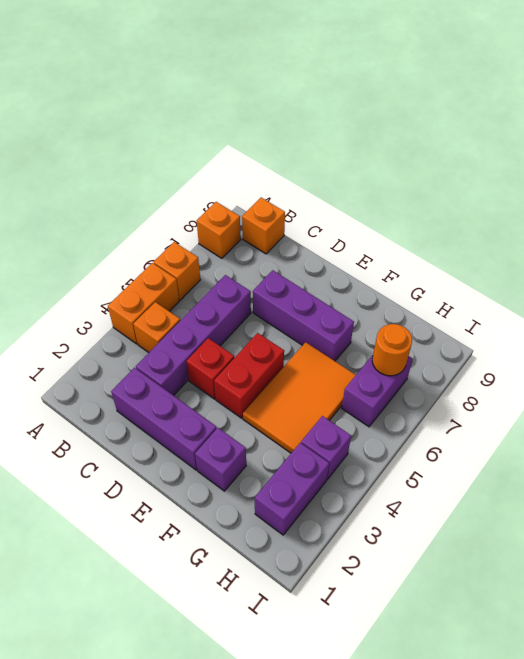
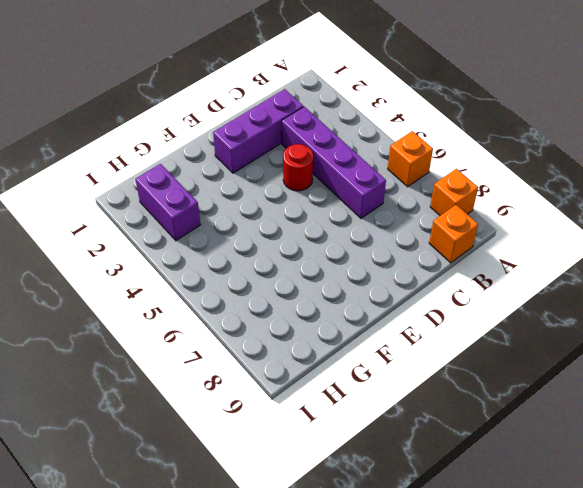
red round brick D4 level 1 -> red brick D4 level 1
none -> orange brick A4:A5 level 1
none -> orange brick B4 level 1
none -> purple brick D7:F7 level 1

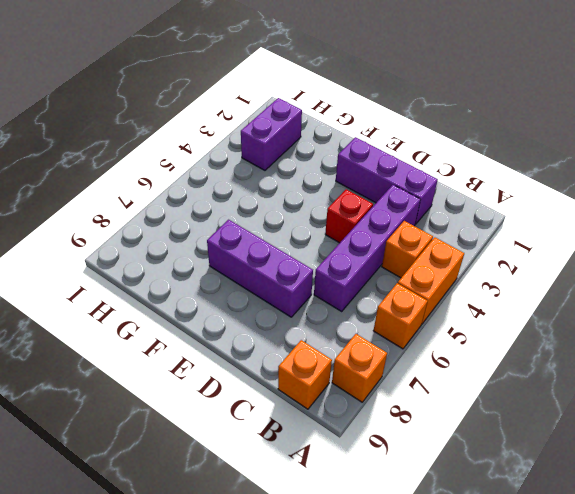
none -> red brick E4:E5 level 1
none -> purple brick F2 level 1
none -> orange tile F4:G6 level 1

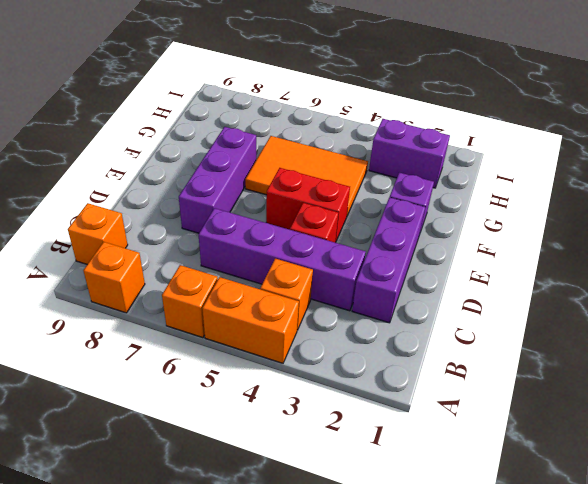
none -> purple brick H4 level 1
none -> purple brick H6:H7 level 1
none -> orange round brick H7 level 2

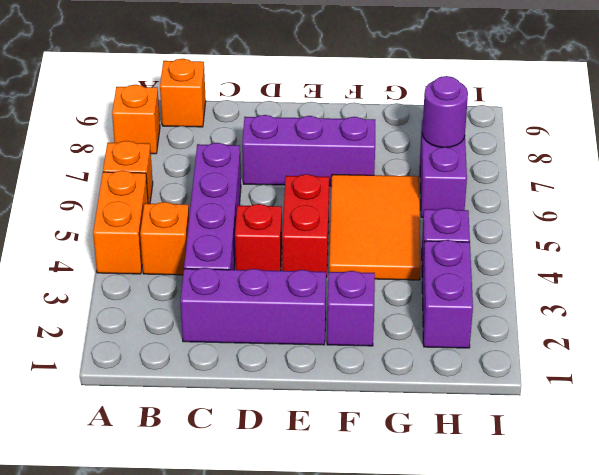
purple round brick H7 level 2 -> orange round brick H7 level 2

